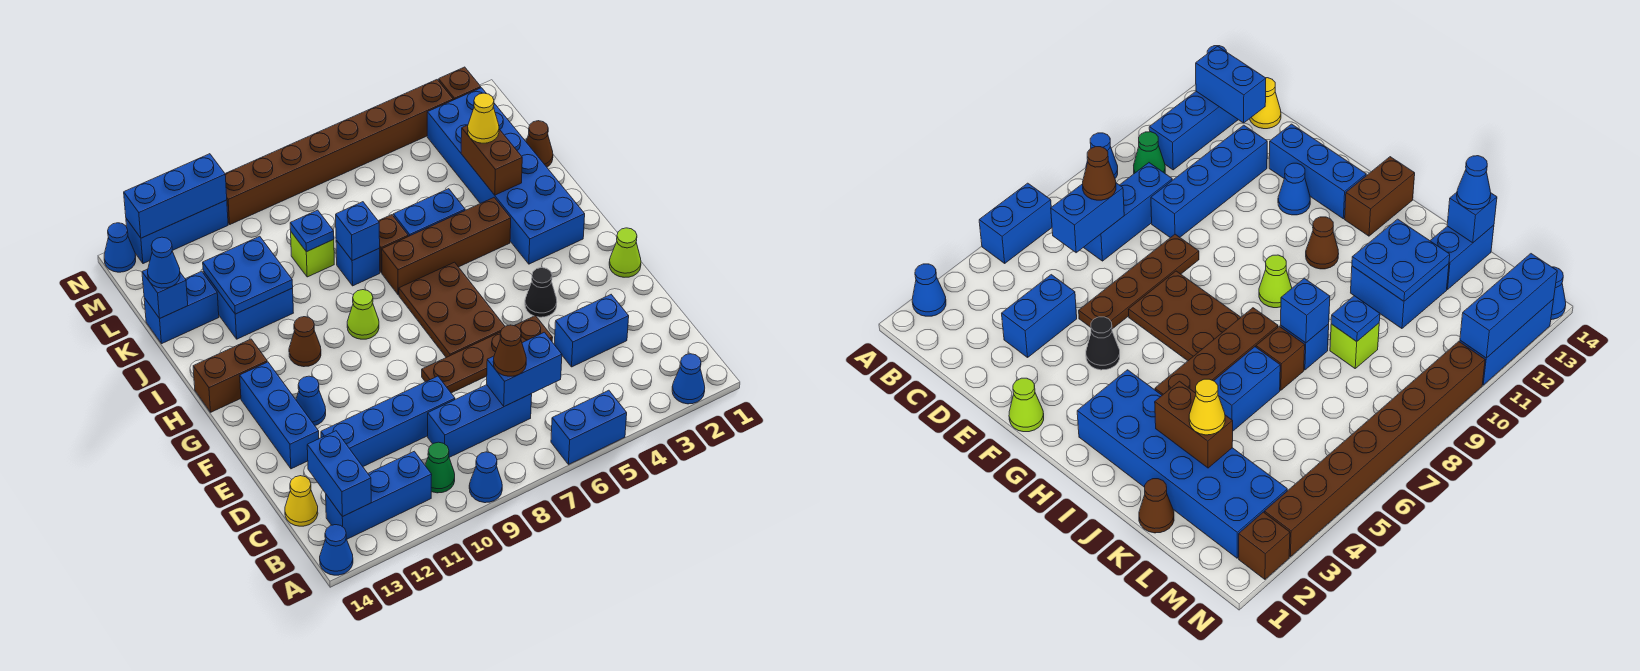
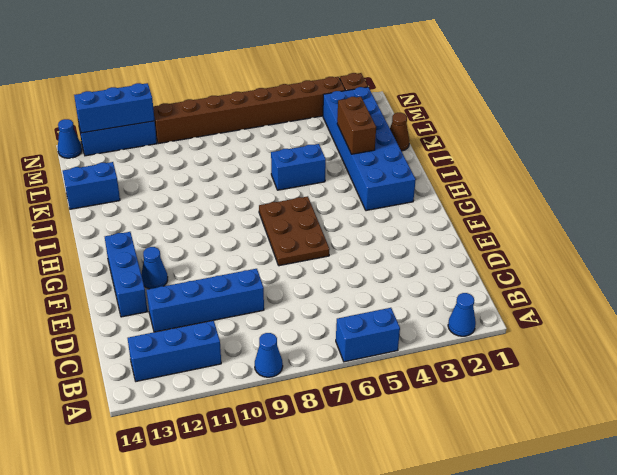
none -> blue cone A14 level 1
none -> green cone B10 level 1
none -> blue brick C7:C9 level 1
none -> yellow cone C14 level 1

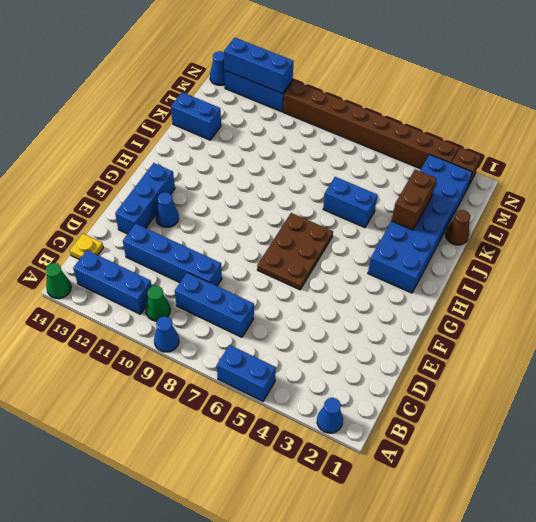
green cone A14 level 1 -> blue cone A14 level 1
yellow plate C14 level 1 -> yellow cone C14 level 1
none -> blue brick D3:D4 level 1
none -> brown plate E5:E8 level 1
none -> lime cone F1 level 1
none -> black cone F4 level 1

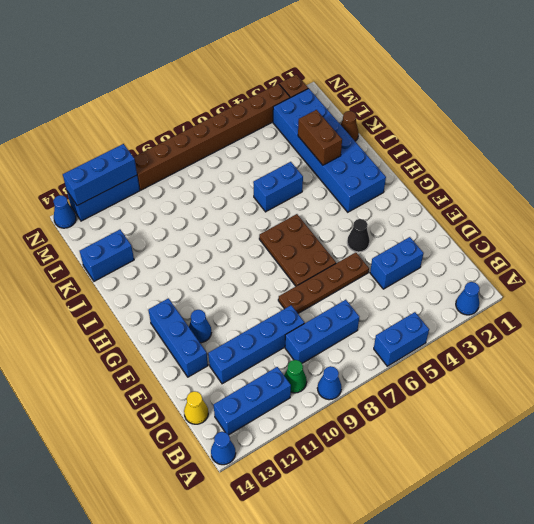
none -> lime cone F1 level 1
none -> lime cone H9 level 1
none -> brown cone H11 level 1
none -> brown brick H13:H14 level 1

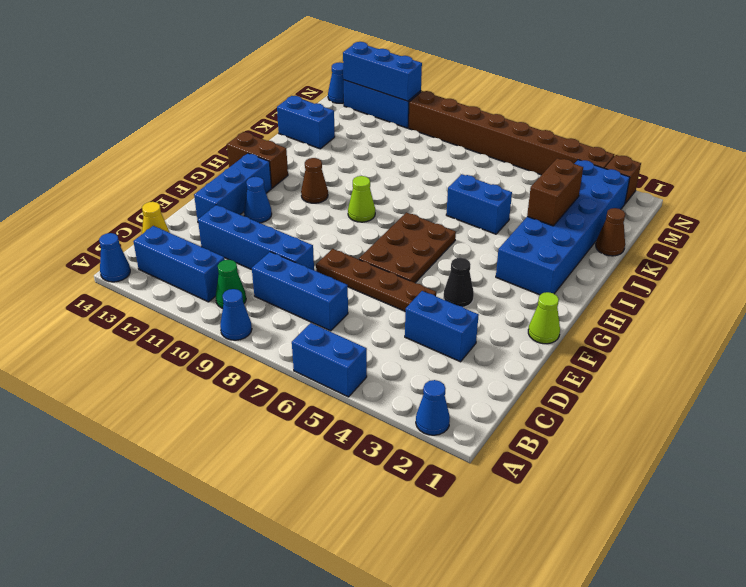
none -> brown brick I4:I7 level 1
none -> brown brick J7 level 1
none -> blue brick J8 level 1
none -> blue brick J11:K12 level 1

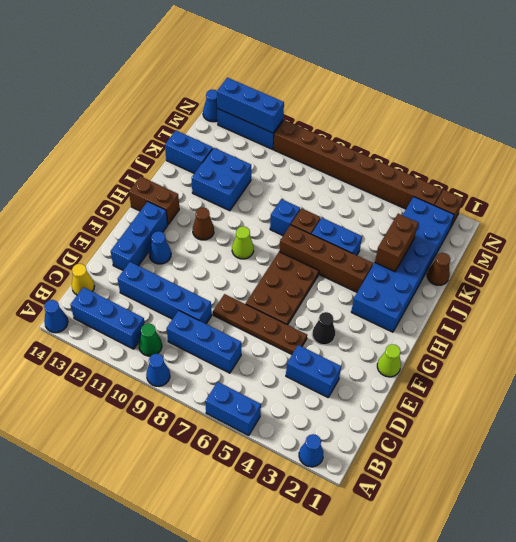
none -> lime brick K9 level 1
none -> blue brick B13:C13 level 2
none -> blue brick C6:C7 level 2
none -> blue brick J8 level 2

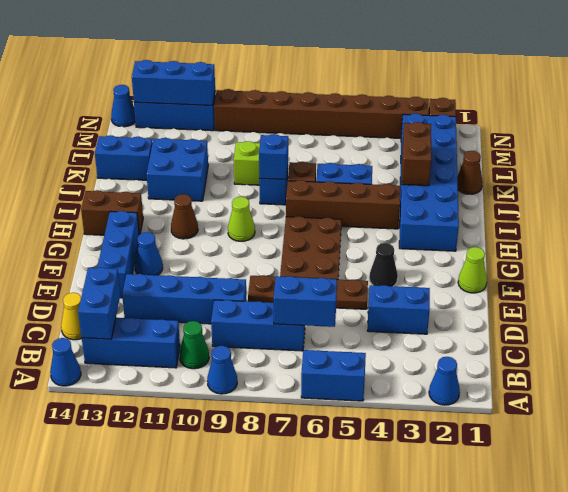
none -> blue plate J11:K12 level 2
none -> blue plate K9 level 2
none -> blue brick K14 level 2
none -> brown cone C7 level 3

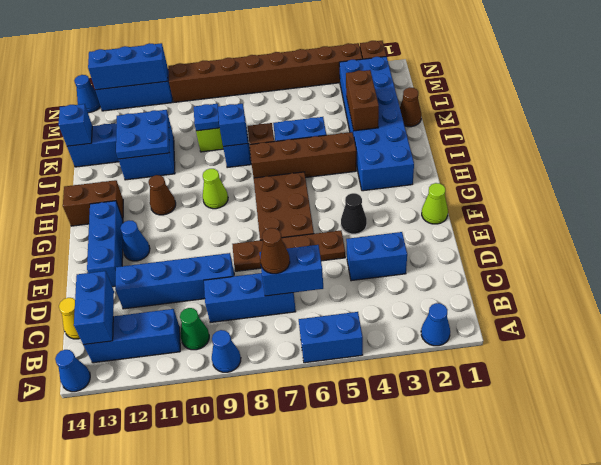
none -> yellow cone K3 level 3
none -> blue cone K14 level 3

